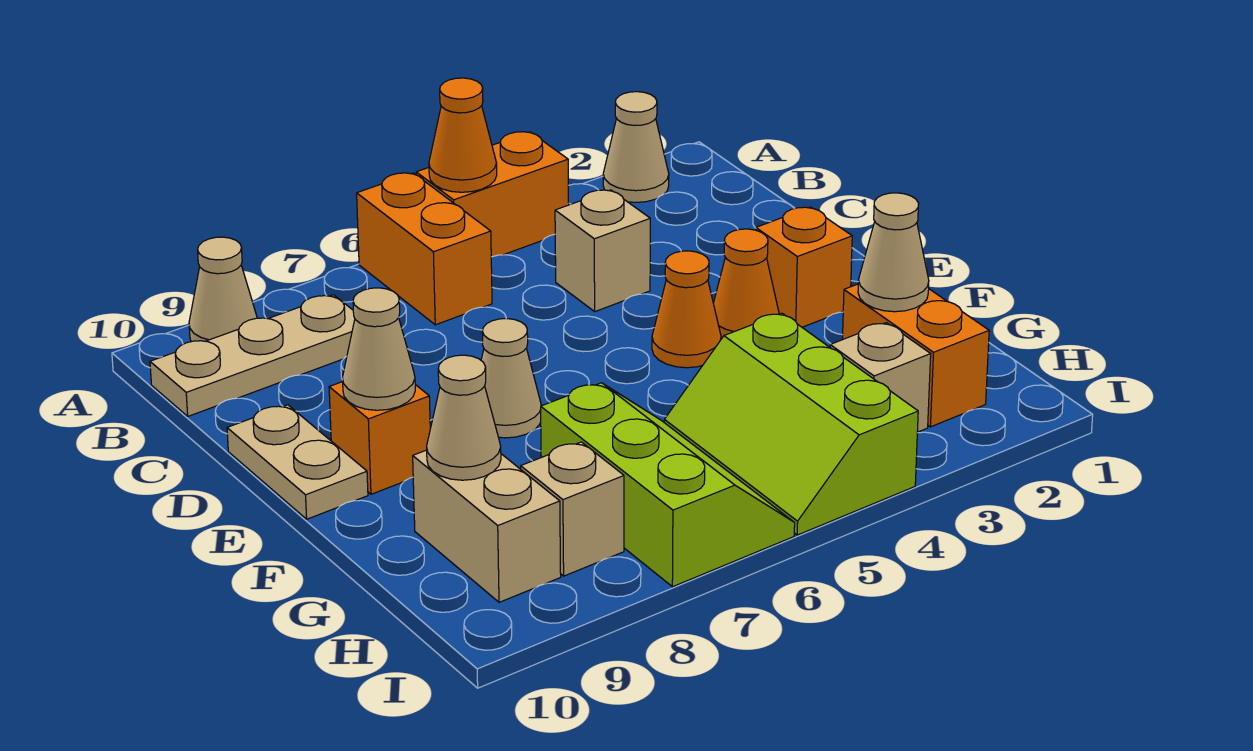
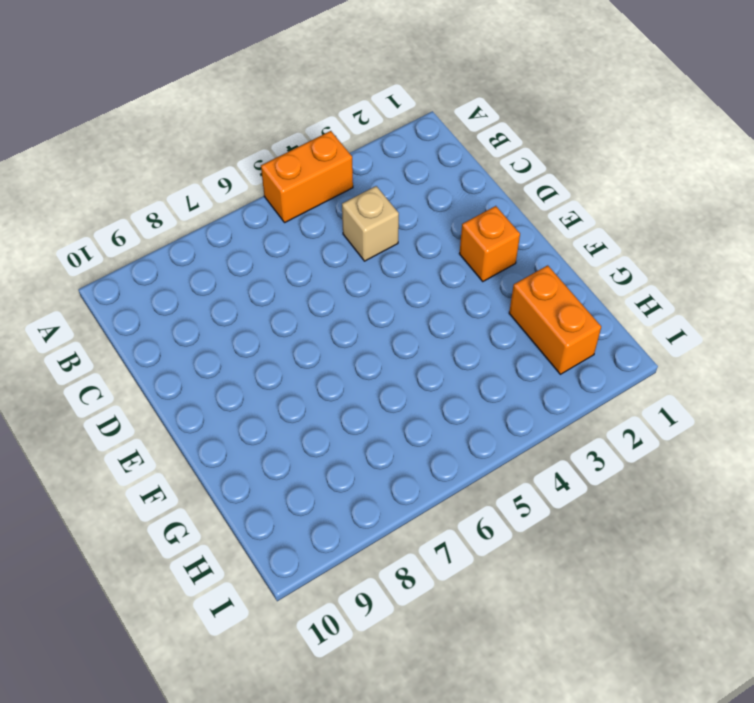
none -> tan cone A2 level 1
none -> orange brick A6:B6 level 1
none -> tan cone A9 level 1

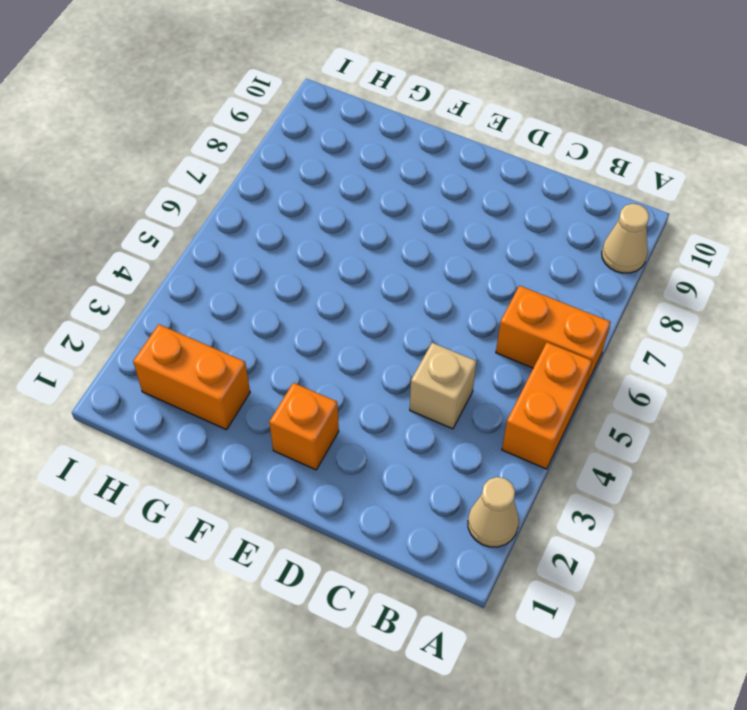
none -> tan plate B8:B10 level 1
none -> tan plate D10:E10 level 1
none -> orange cone E3 level 1

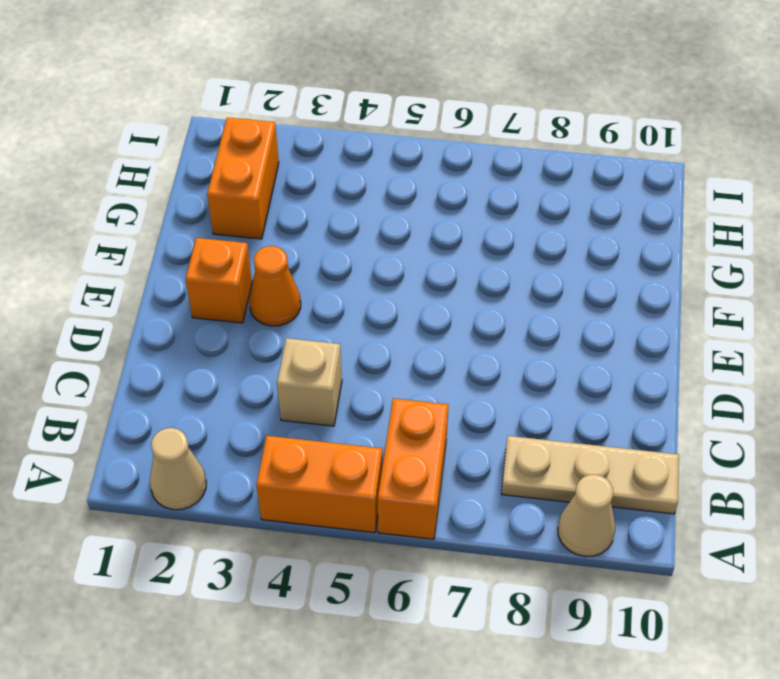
none -> tan plate D10:E10 level 1
none -> orange cone E4 level 1
none -> tan cone E7 level 1

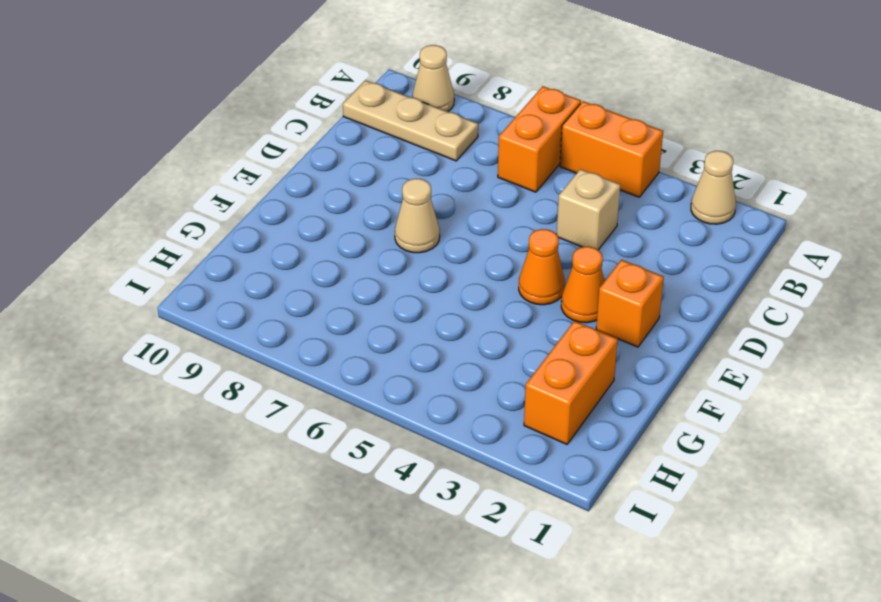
none -> tan plate D10:E10 level 1
none -> orange brick E9 level 1
none -> lime slope G4:I5 level 1 top 4

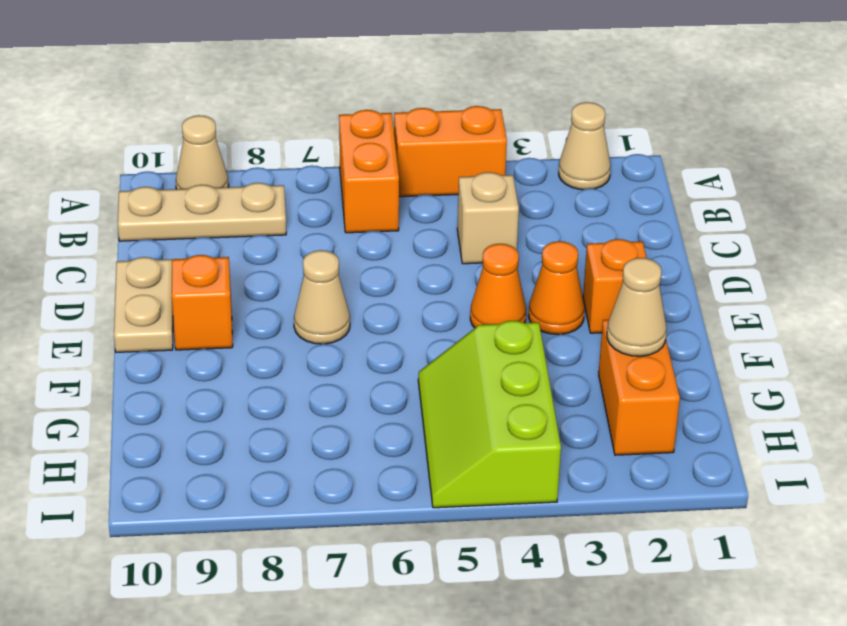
none -> lime slope G6:I7 level 1 top 7
none -> tan brick G9:H9 level 1
none -> tan brick H3 level 1

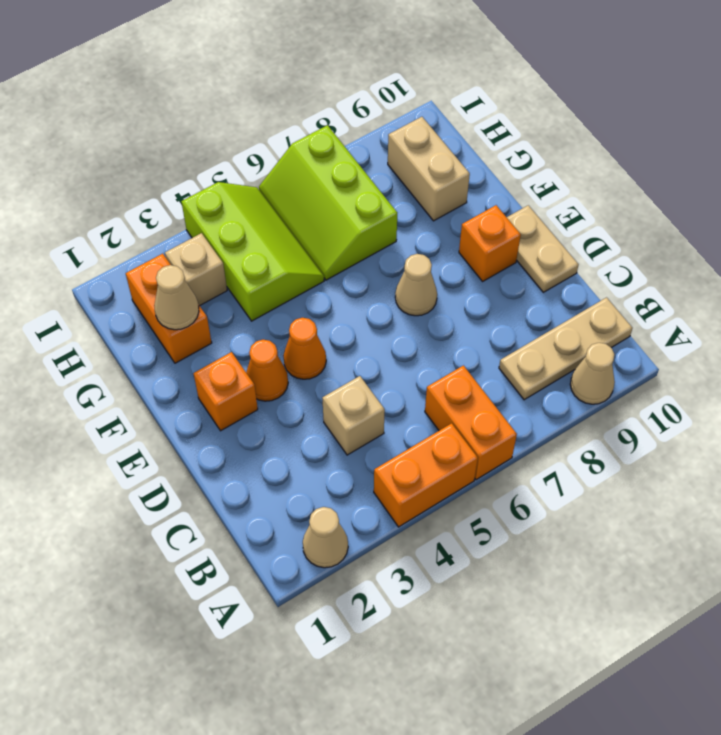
none -> tan brick H8 level 1
none -> orange cone A5 level 2
none -> tan cone E9 level 2

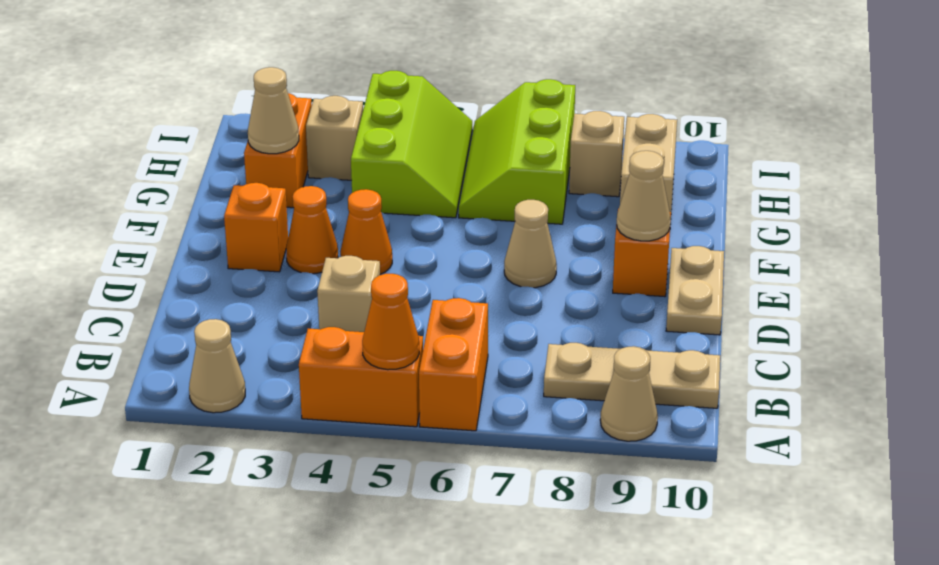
none -> tan cone G9 level 2

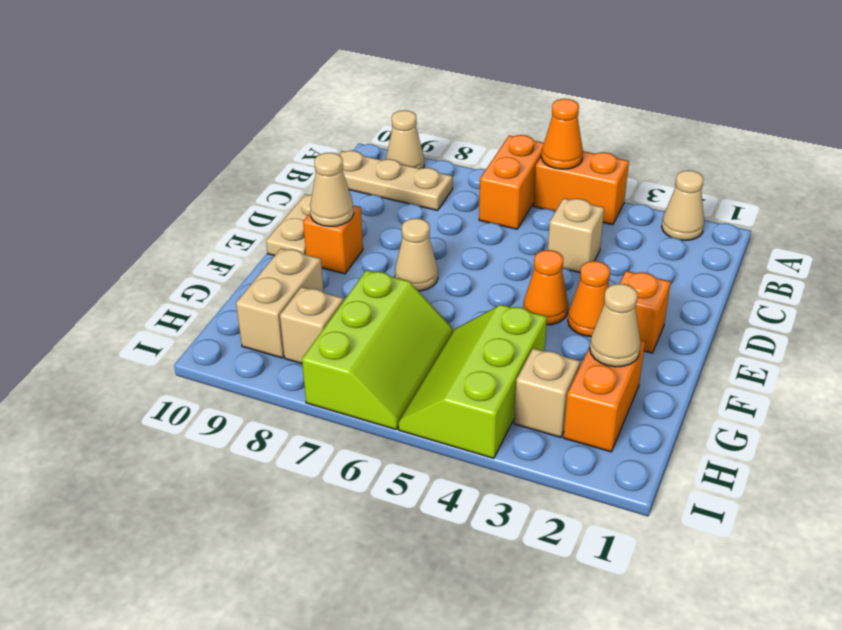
none -> tan cone G9 level 2

